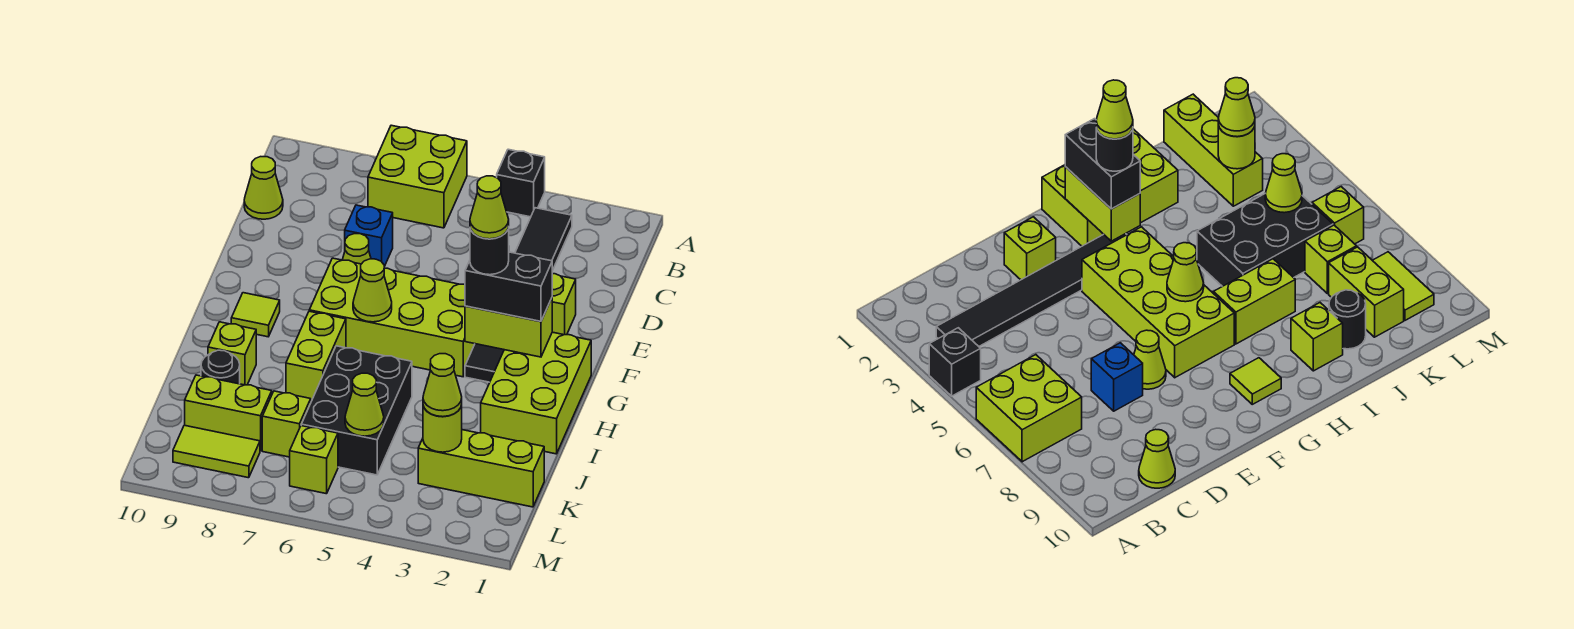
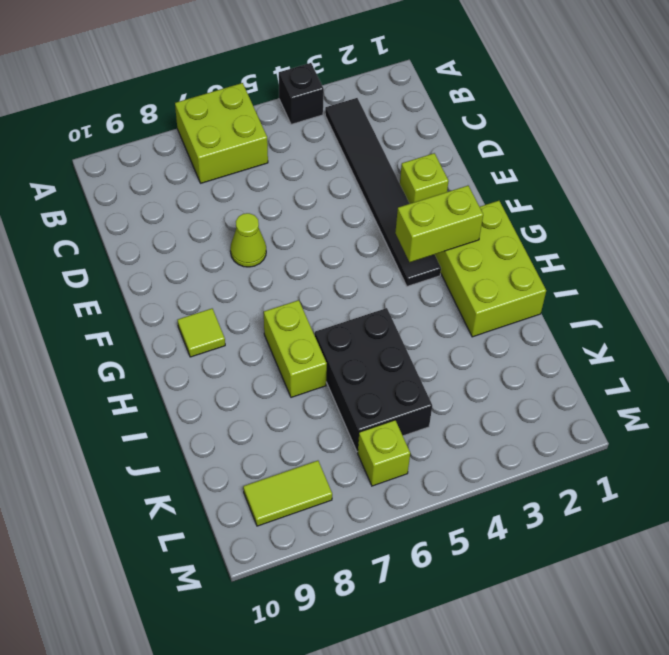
none -> lime cone C10 level 1
none -> blue brick D7 level 1
none -> lime brick F4:G7 level 1

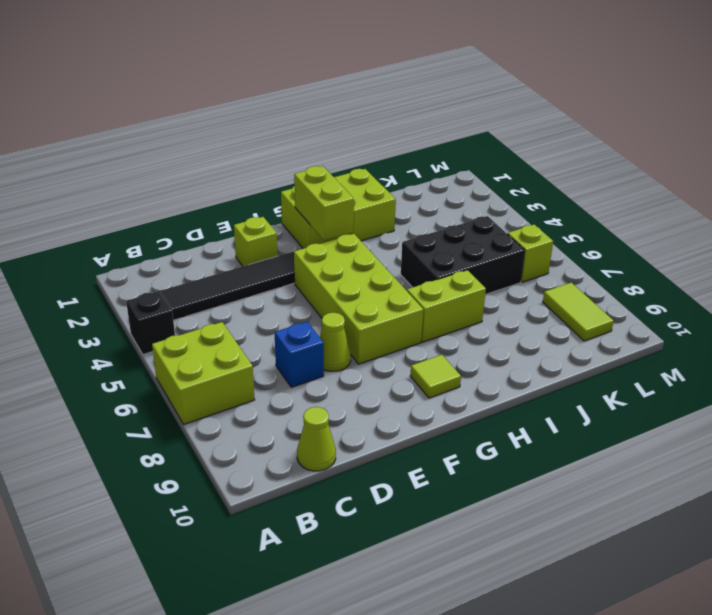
none -> lime brick I9 level 1
none -> black round brick J9 level 1
none -> lime brick K1:K3 level 1

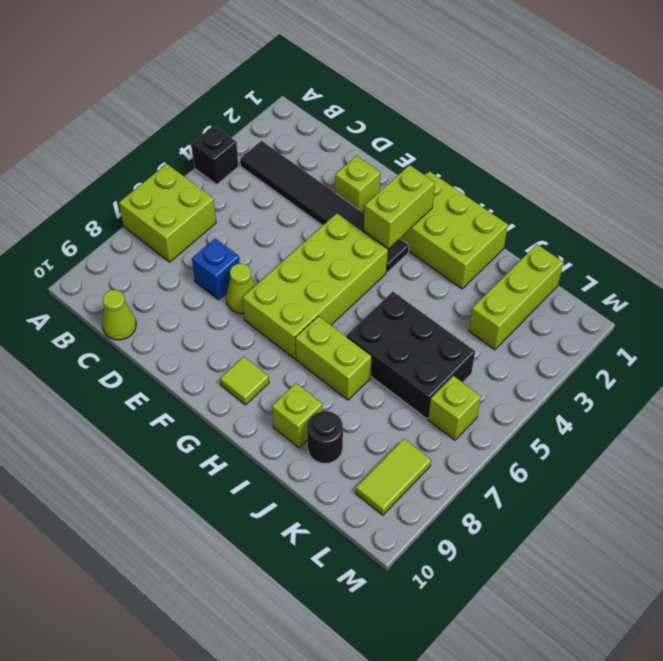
none -> lime brick K7 level 1
none -> lime brick K8:K9 level 1
none -> lime cone G6 level 2

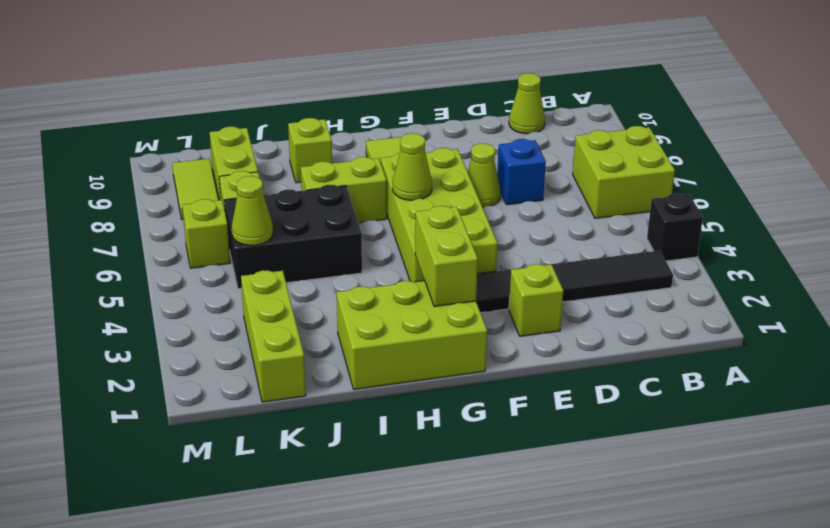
none -> black round brick J9 level 1
none -> lime round brick K3 level 2
none -> black brick G2:G3 level 3

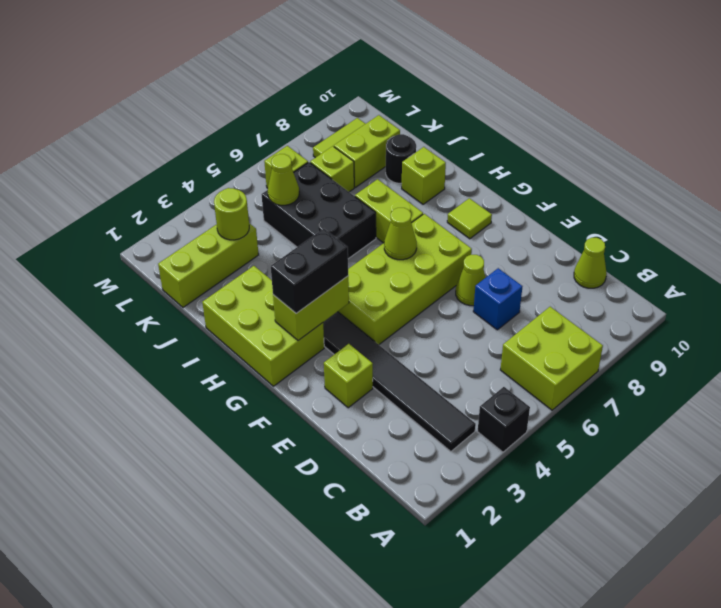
none -> lime cone K3 level 3
none -> black round brick G3 level 4
none -> lime cone G3 level 5

